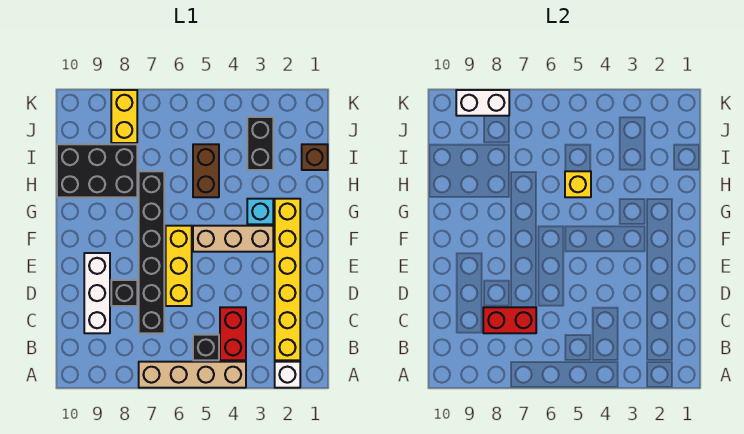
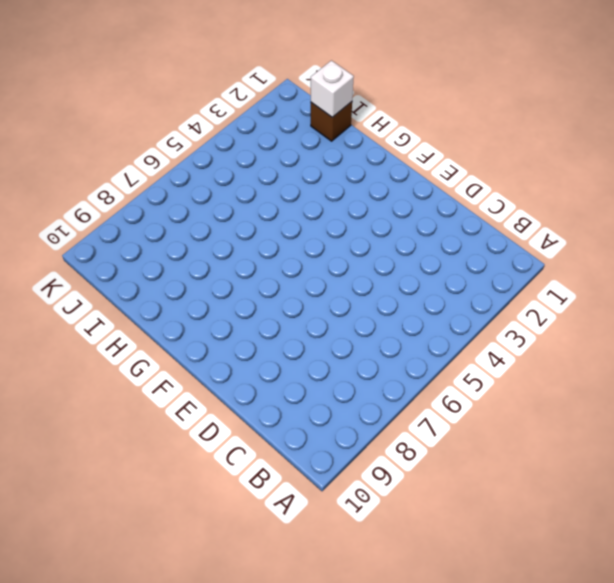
white brick I1 level 2 -> white brick A2 level 1
none -> tan brick A4:A7 level 1
none -> yellow brick B2:G2 level 1
none -> red brick B4:C4 level 1

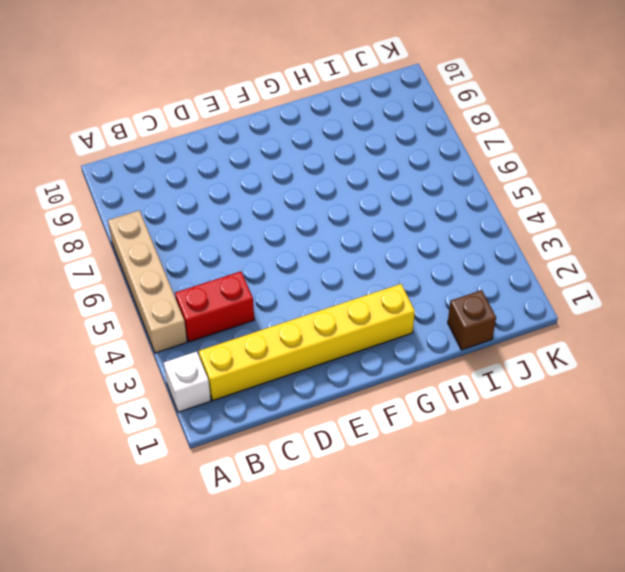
none -> black brick B5 level 1
none -> black brick C7:H7 level 1
none -> white brick C9:E9 level 1

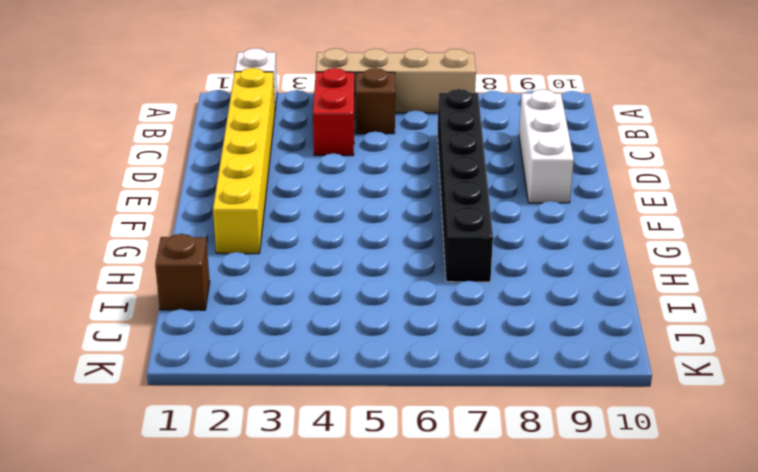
brown brick B5 level 1 -> black brick B5 level 1
none -> yellow brick D6:F6 level 1
none -> black brick D8 level 1
none -> tan brick F3:F5 level 1

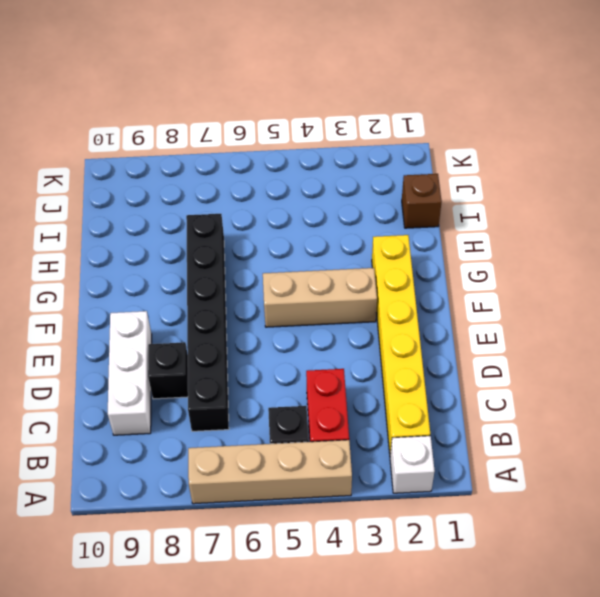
none -> yellow brick D6:F6 level 1
none -> cyan brick G3 level 1
none -> brown brick H5:I5 level 1

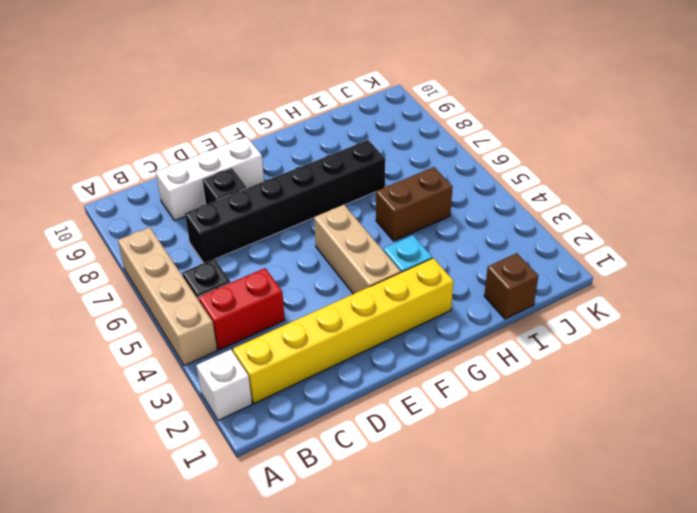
none -> yellow brick D6:F6 level 1
none -> black brick H8:I10 level 1
none -> black brick I3:J3 level 1

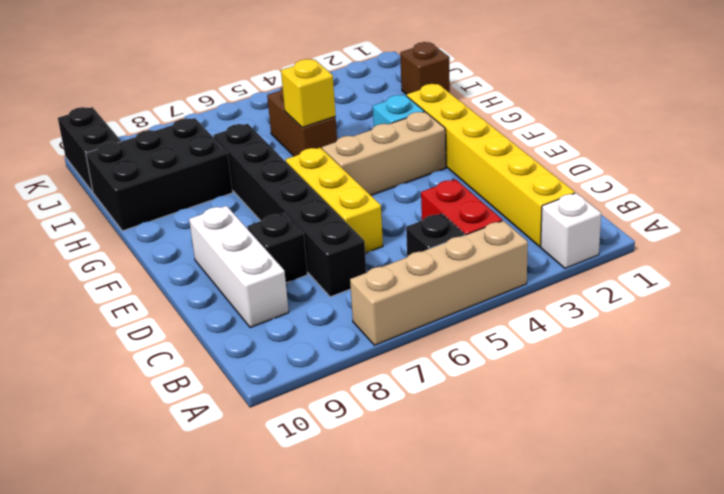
black brick J10:K10 level 1 -> black brick I3:J3 level 1
none -> yellow brick J8:K8 level 1
none -> red brick C7:C8 level 2
none -> white brick K8:K9 level 2

